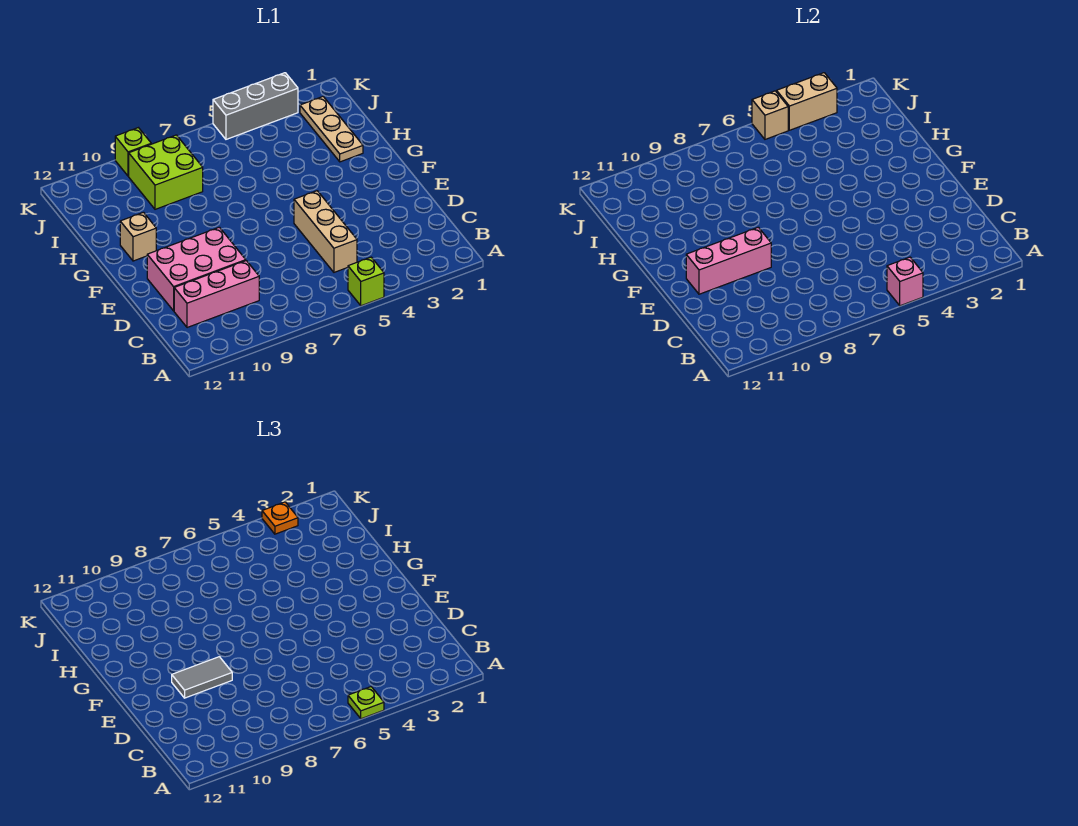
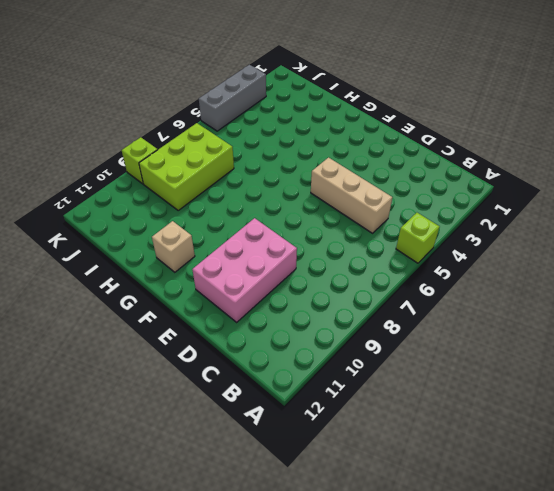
lime brick I7:J9 level 1 -> lime brick I8:J9 level 1
none -> pink brick C9:C11 level 1
none -> tan plate H2:J2 level 1
none -> pink brick A5 level 2

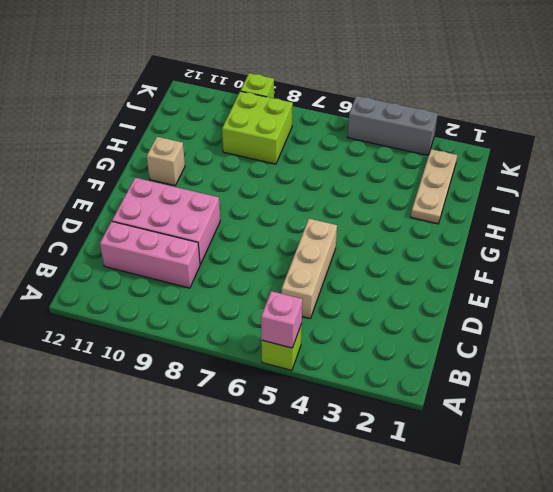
none -> pink brick E9:E11 level 2
none -> tan brick K3:K4 level 2
none -> tan brick K5 level 2

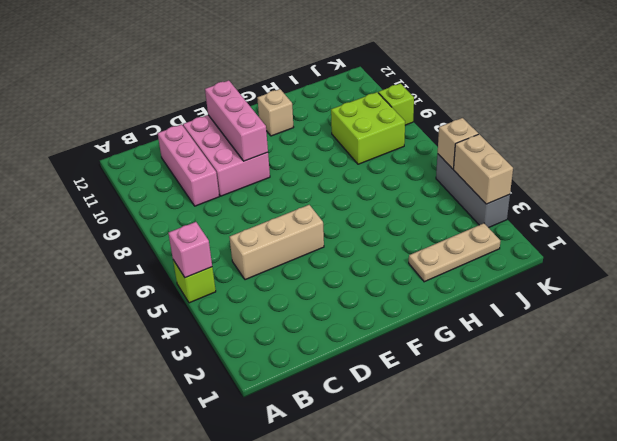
none -> lime plate A5 level 3
none -> grey tile E9:E10 level 3
none -> orange plate K3 level 3

